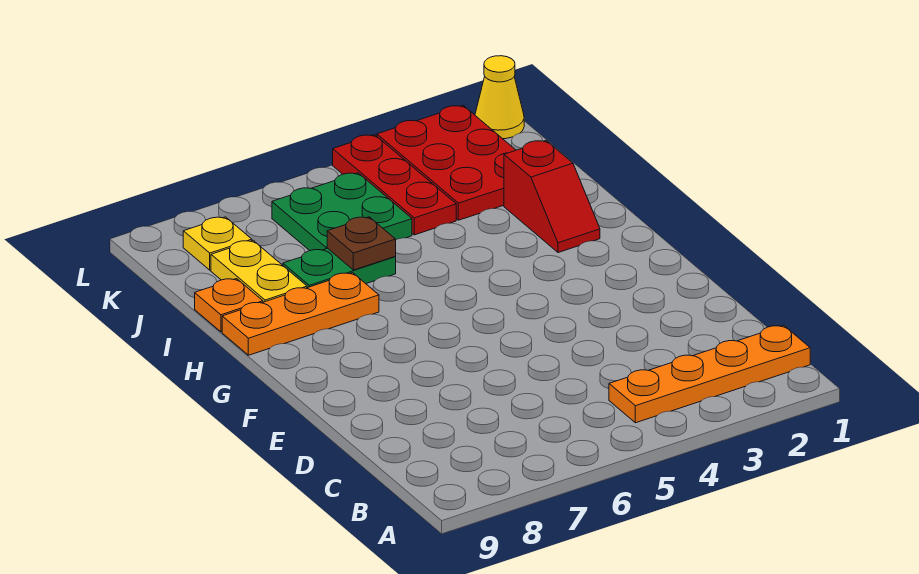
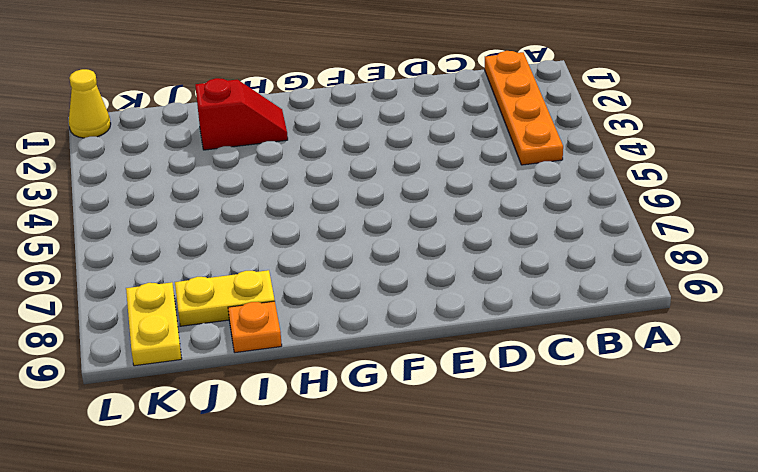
yellow plate K8:K9 level 1 -> yellow plate K8 level 1
none -> orange plate H7:H9 level 1
none -> green plate I6:I7 level 1
none -> red plate J2:L3 level 1

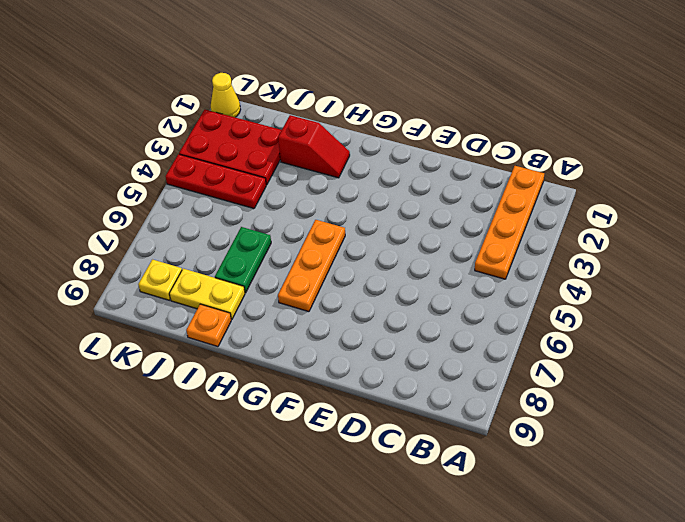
orange plate G5:G7 level 1 -> orange plate H7:H9 level 1
none -> green plate J5:K6 level 1
none -> brown plate I6 level 2

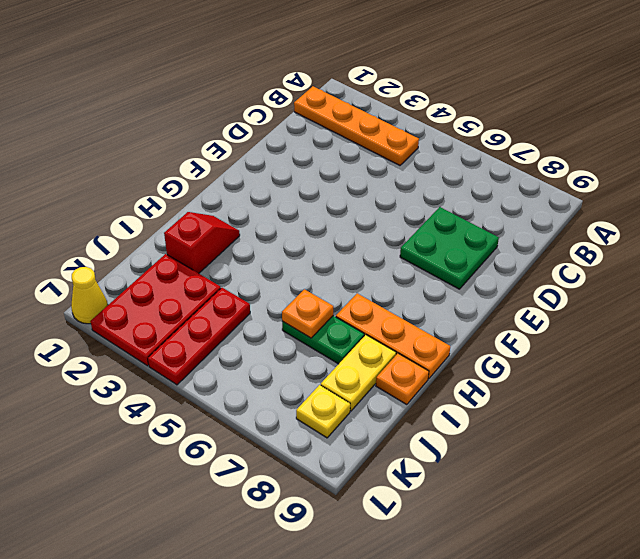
green plate D7:E8 level 1 -> green plate J5:K6 level 1
orange plate I6 level 2 -> brown plate I6 level 2

